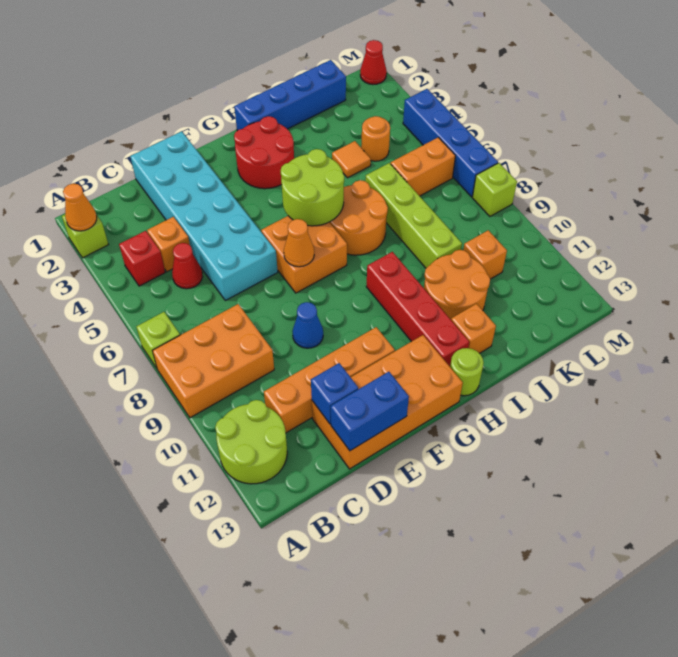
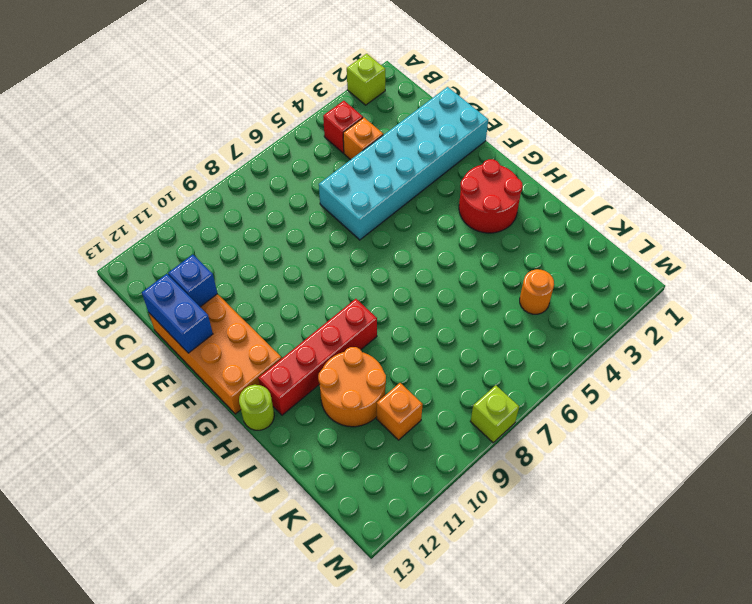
none -> lime brick A7 level 1
none -> orange brick A8:C9 level 1
none -> lime round brick A11:B12 level 1
none -> red cone C5 level 1

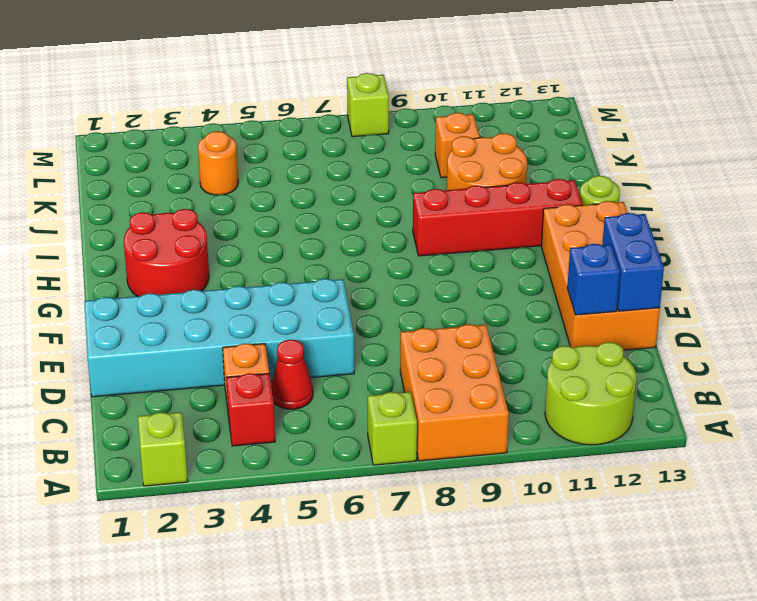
none -> orange brick C11:F11 level 1
none -> blue cone E9 level 1
none -> orange brick F6:G7 level 1
none -> blue brick H1:K1 level 1

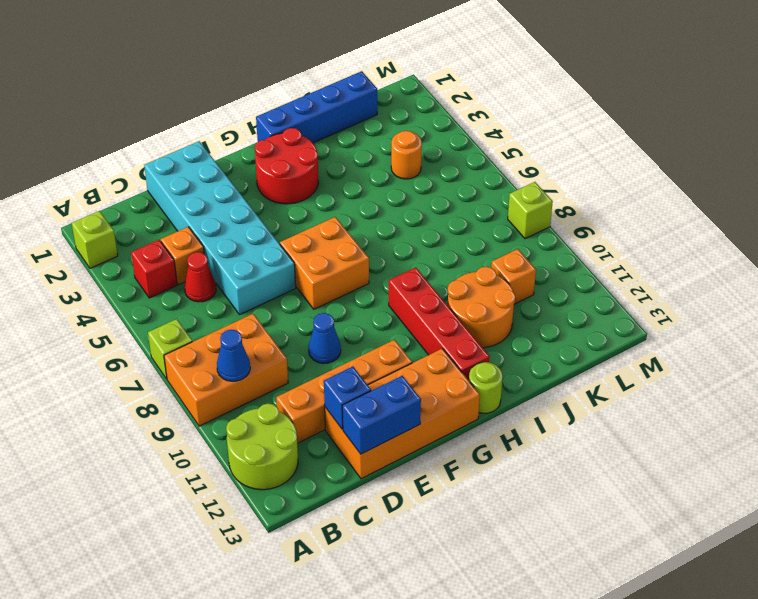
blue cone B9 level 2 -> none
none -> orange round brick H6:I7 level 1
none -> orange brick I12 level 1
none -> orange tile J4 level 1
none -> lime brick J6:J9 level 1

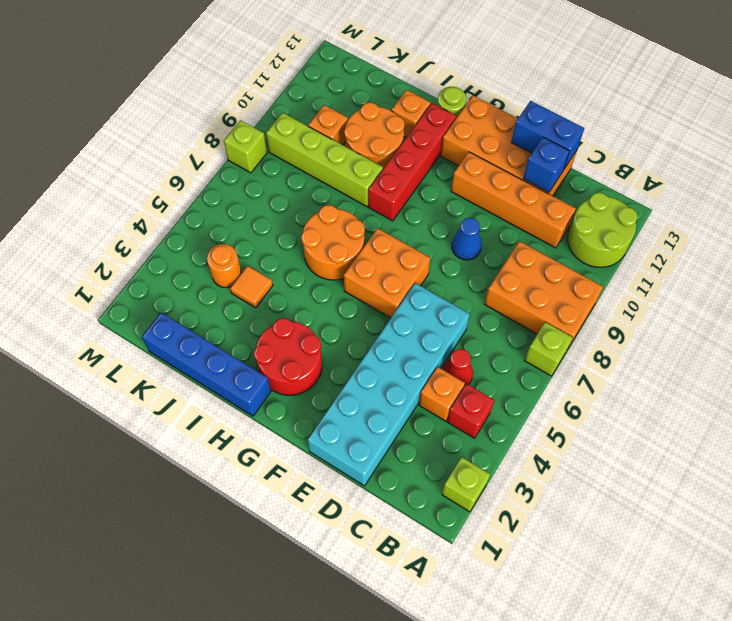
lime brick I9:L9 level 1 -> lime brick J6:J9 level 1
none -> orange brick K6:L6 level 1
none -> red cone M1 level 1
none -> blue brick M4:M7 level 1
none -> orange cone A2 level 2

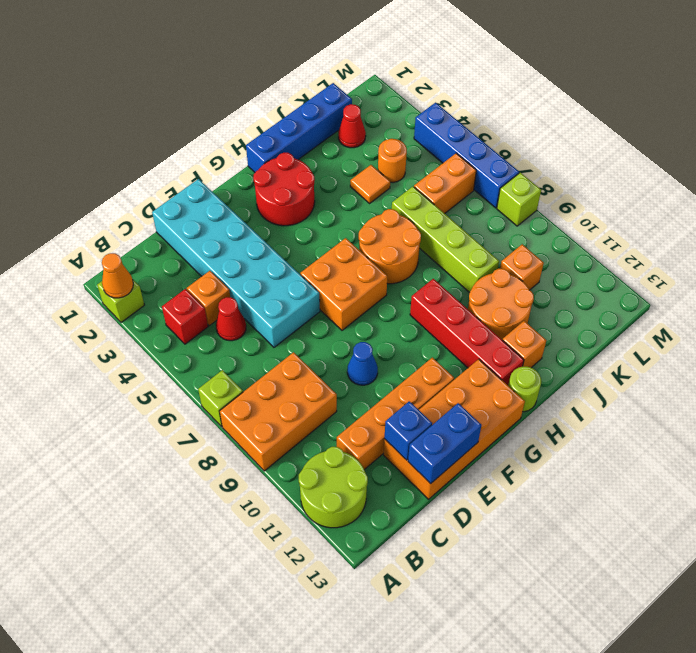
red cone K2 level 1 -> red cone M1 level 1
none -> orange cone F7 level 2
none -> lime round brick G5:H6 level 2

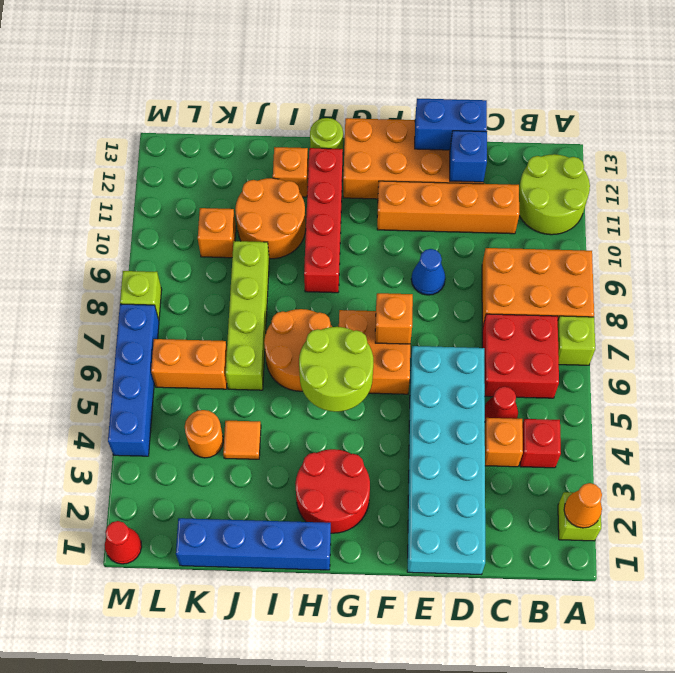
red brick B6:C7 level 1 -> none
orange brick F7 level 2 -> orange cone F7 level 2

